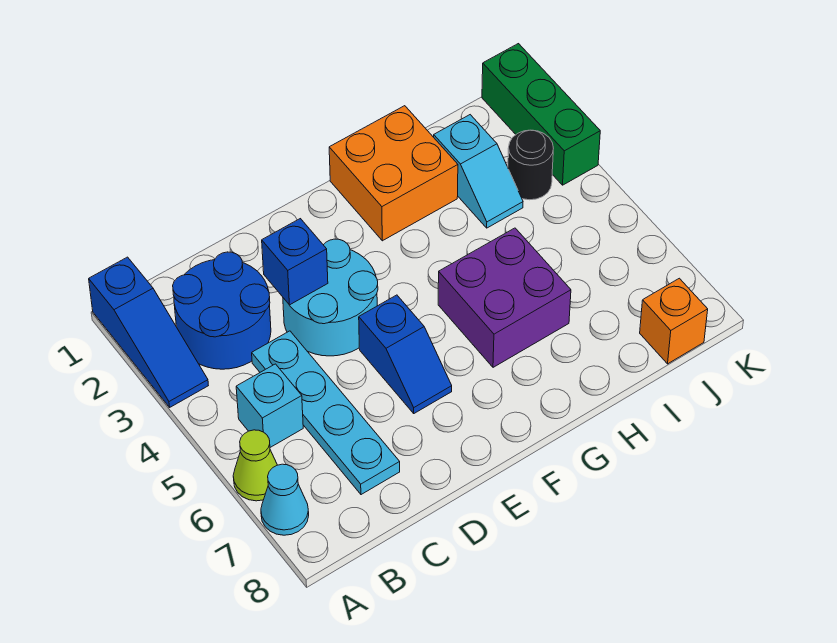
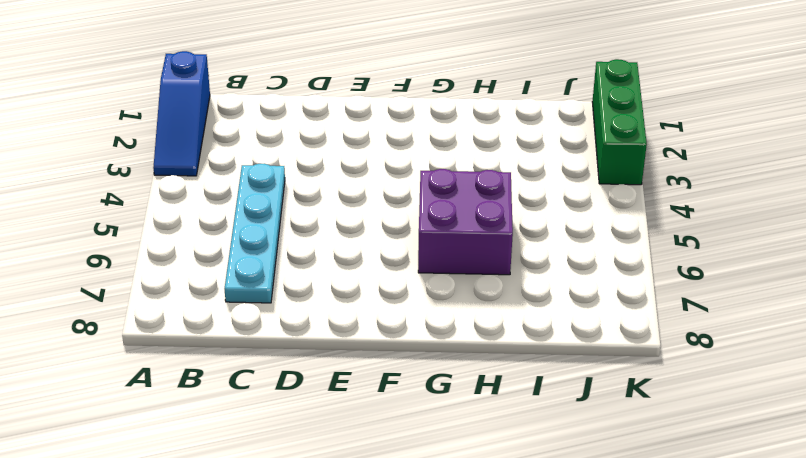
none -> lime cone A6 level 1
none -> cyan cone A7 level 1
none -> blue round brick B2:C3 level 1

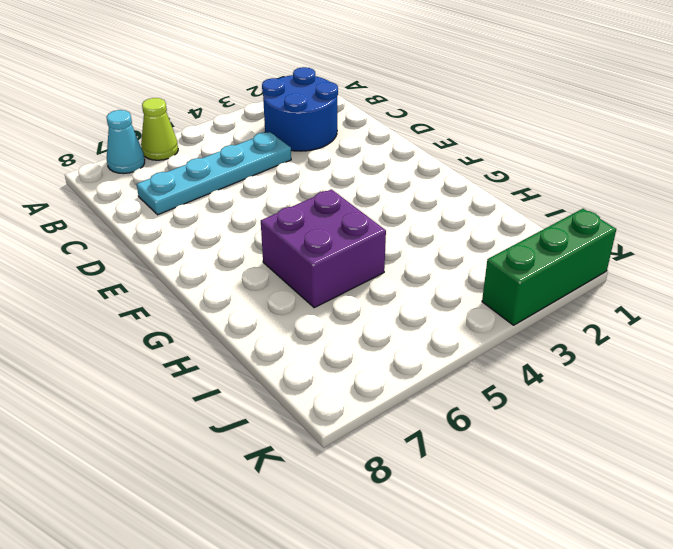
none -> blue slope A1:A3 level 1 top 1
none -> cyan brick B5 level 1
none -> cyan round brick D3:E4 level 1

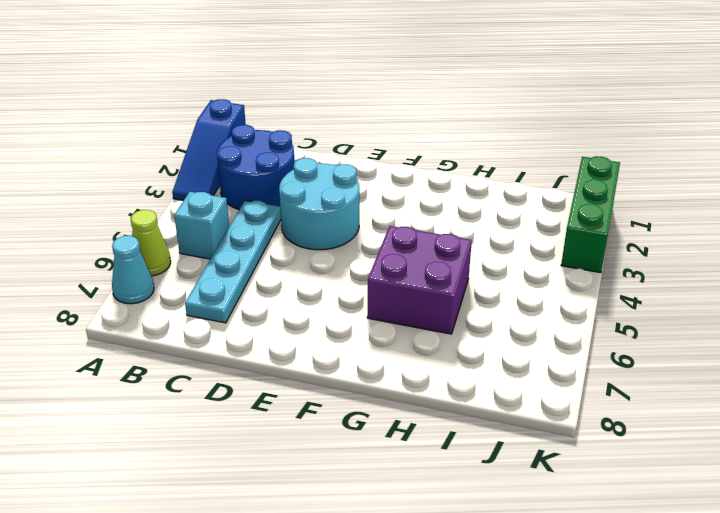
none -> blue slope E5:E6 level 1 top 5
none -> orange brick G1:H2 level 1
none -> cyan slope I2:I3 level 1 top 2

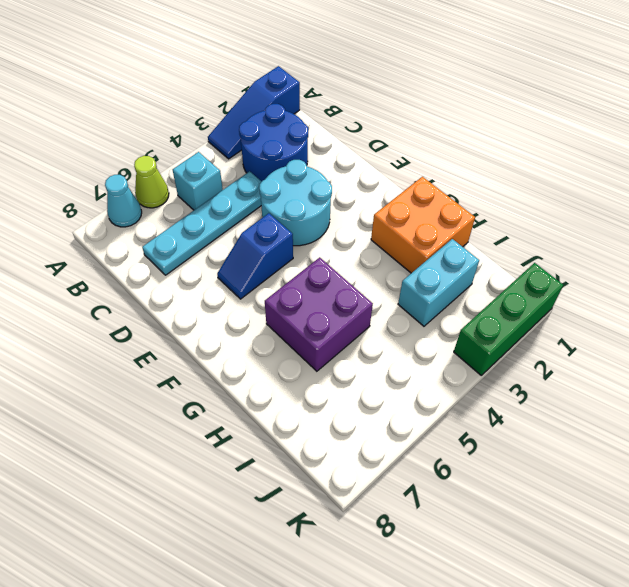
cyan brick I2:I3 level 1 -> cyan slope I2:I3 level 1 top 2
none -> black round brick J3 level 1
none -> orange brick J8 level 1
none -> blue brick D3 level 2

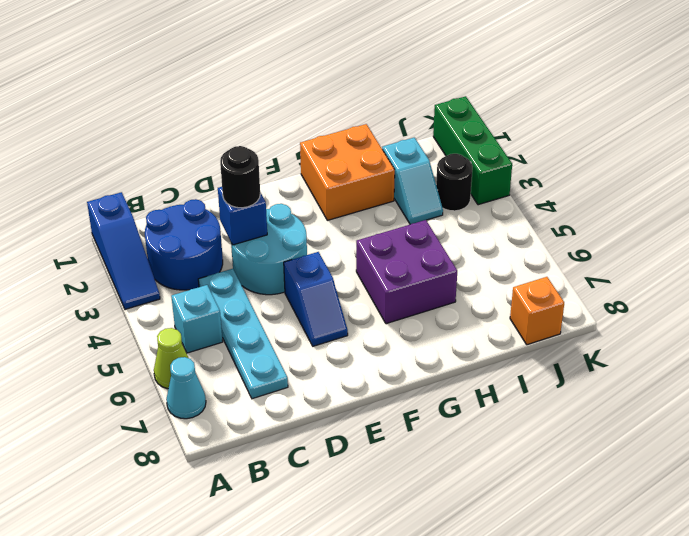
black round brick D3 level 3 -> none

